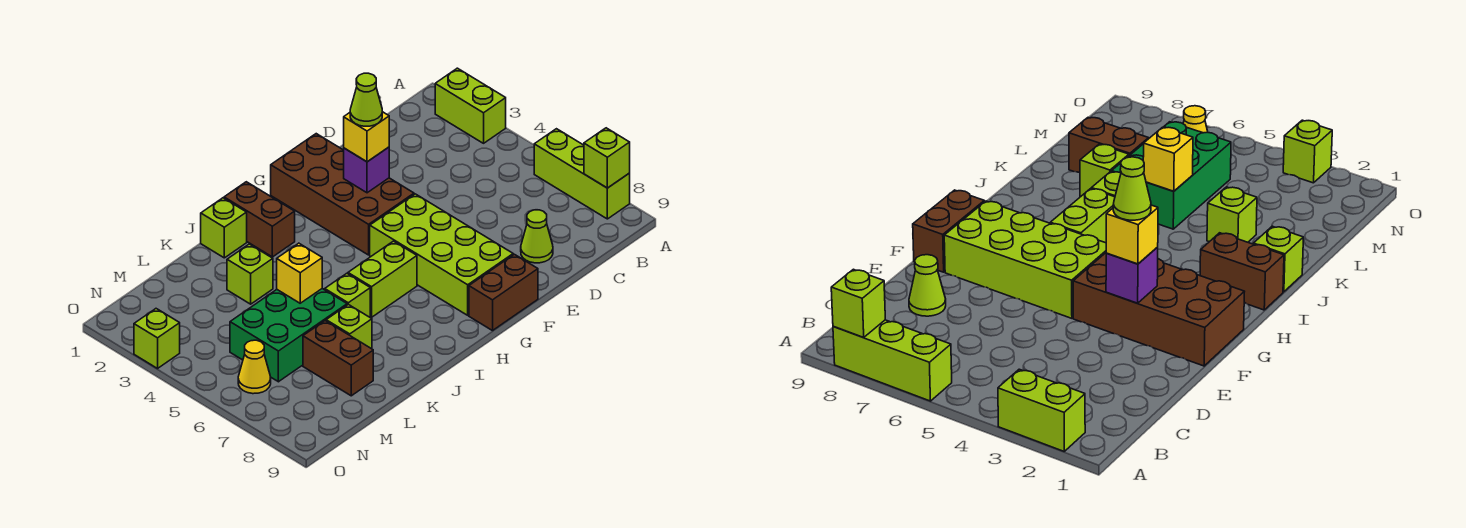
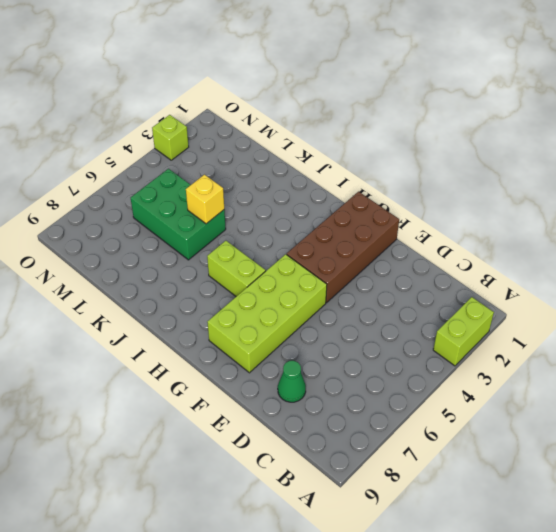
green cone D8 level 1 -> lime cone D8 level 1
none -> lime brick A6:A8 level 1
none -> brown brick F9:G9 level 1
none -> brown brick I1:I2 level 1

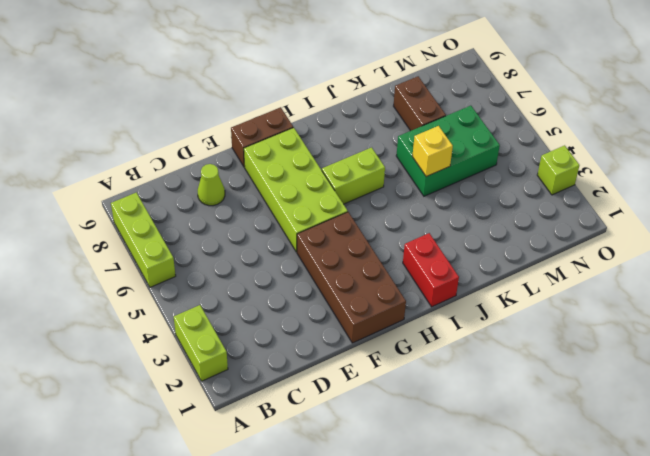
red brick I1:I2 level 1 -> brown brick I1:I2 level 1
none -> lime brick J1 level 1
none -> lime brick J6 level 1
none -> lime brick K3 level 1

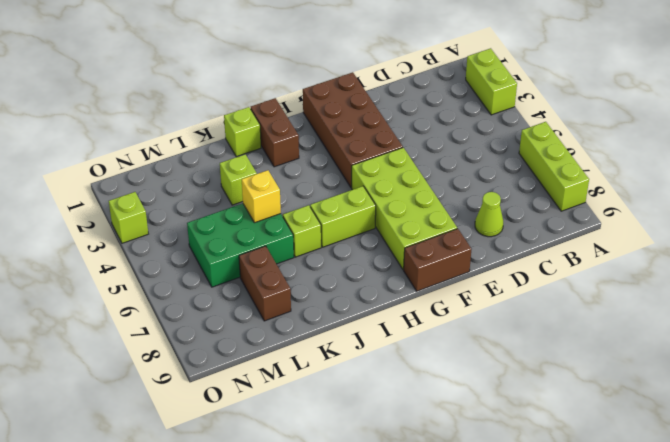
none -> lime brick K7 level 1
none -> yellow cone N6 level 1
none -> lime brick A8 level 2

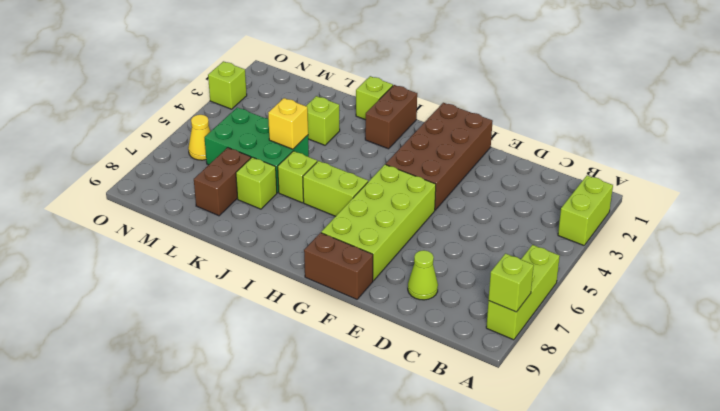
none -> purple brick F3 level 2
none -> yellow brick F3 level 3
none -> lime cone F3 level 4

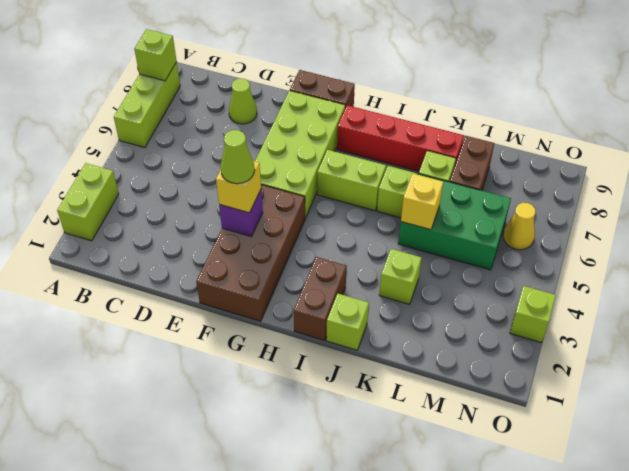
red brick H8:K8 level 1 -> none

